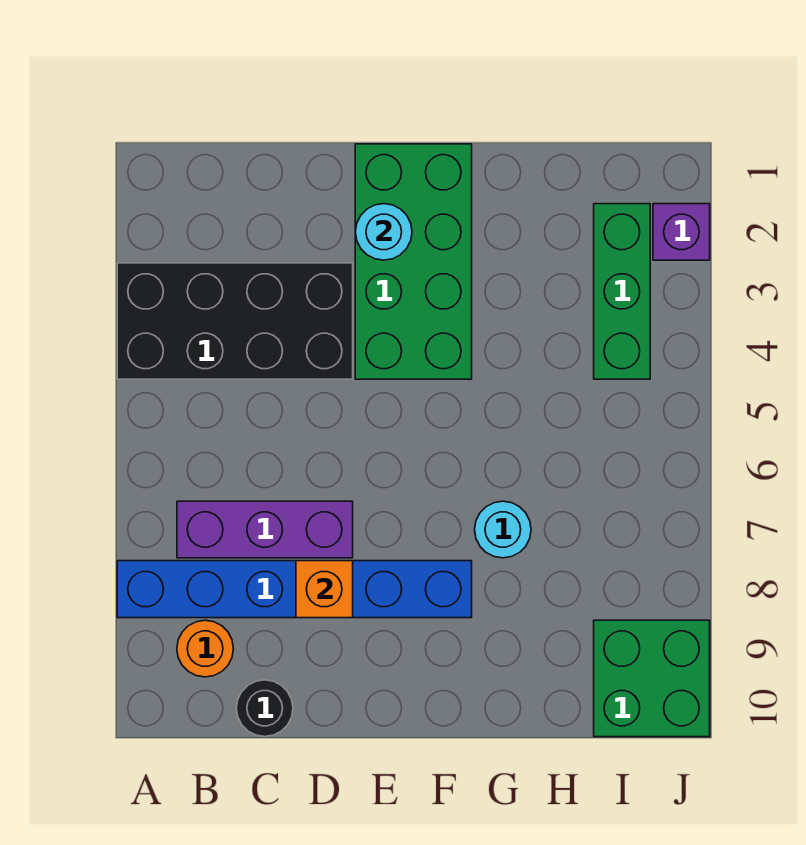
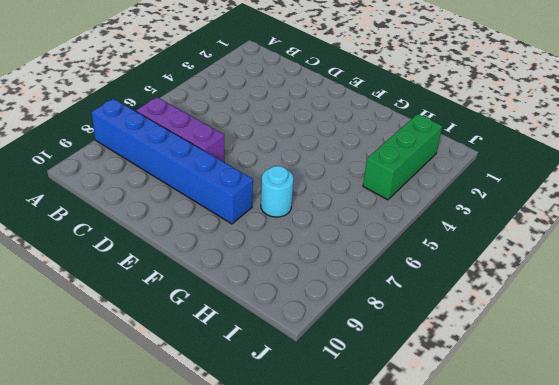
none -> black brick A3:D4 level 1
none -> orange round brick B9 level 1
none -> black round brick C10 level 1

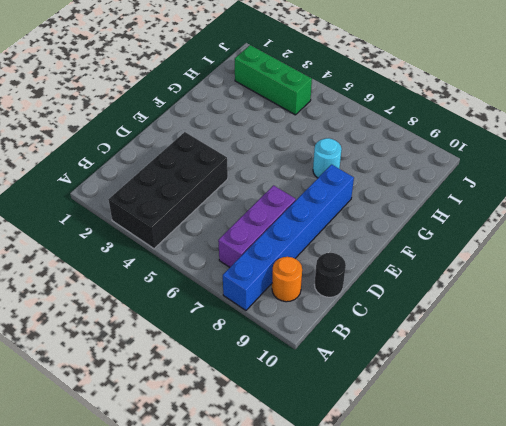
none -> green brick E1:F4 level 1
none -> green brick I9:J10 level 1
none -> purple brick J2 level 1

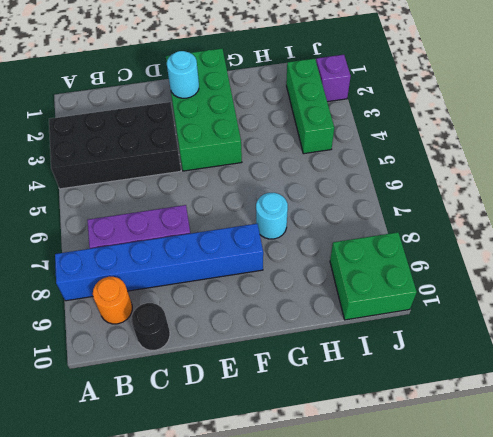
none -> orange brick D8 level 2

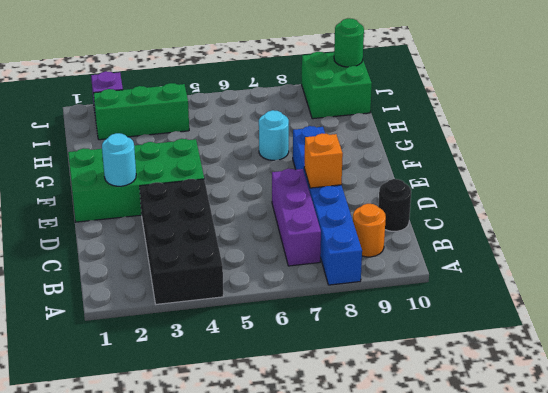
green round brick J10 level 2 -> none

